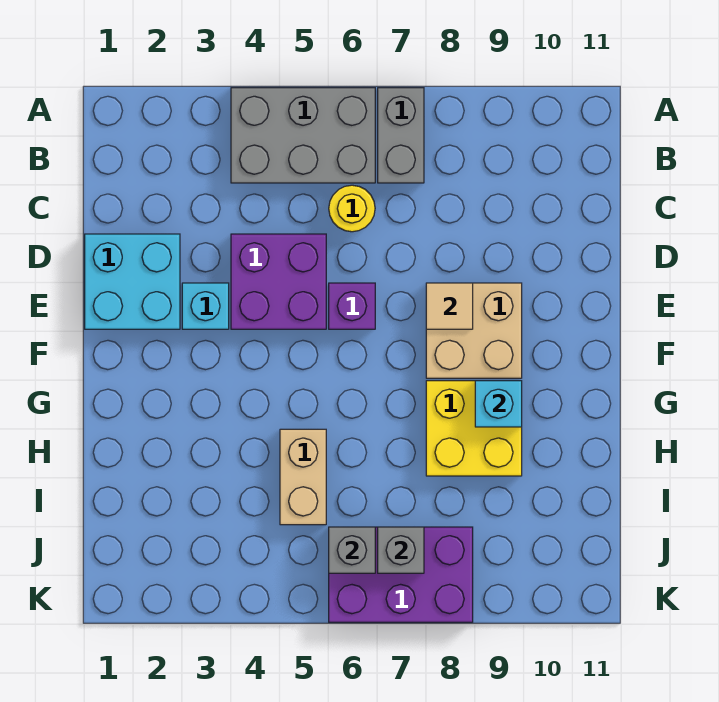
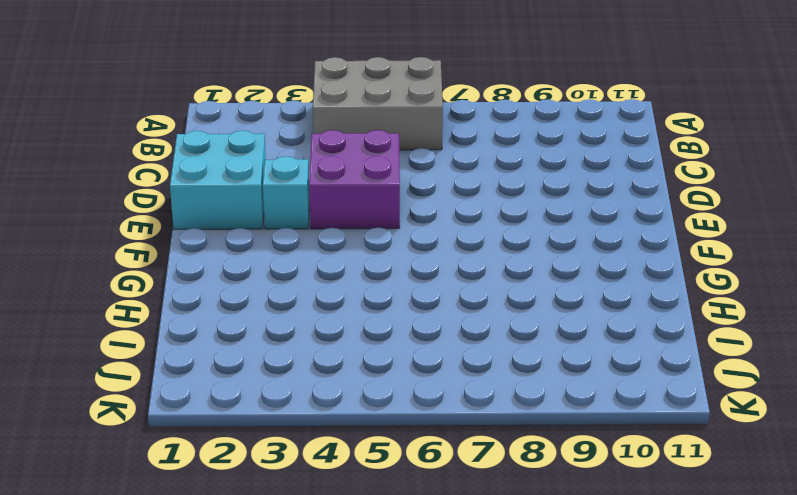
none -> grey brick A7:B7 level 1
none -> yellow round brick C6 level 1
none -> purple brick E6 level 1

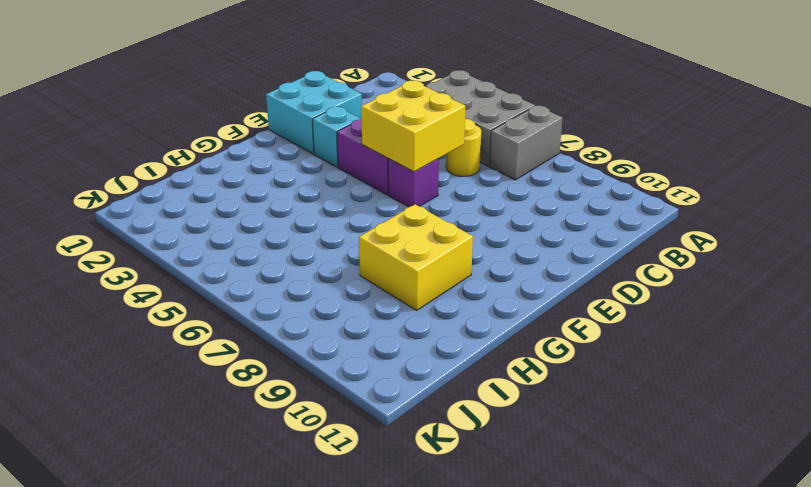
yellow brick D5:E6 level 2 -> none
none -> tan brick E8:F9 level 1
none -> tan brick H5:I5 level 1
none -> purple brick J6:K8 level 1

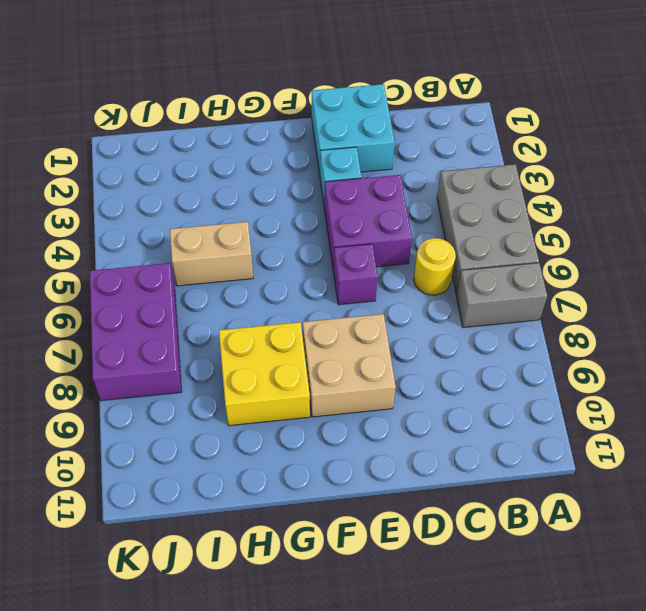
none -> tan tile E8 level 2
none -> cyan brick G9 level 2
none -> grey brick J6 level 2

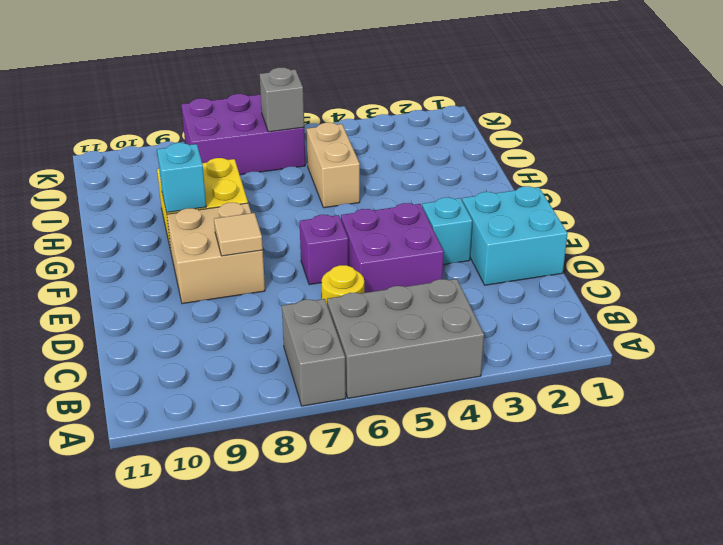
none -> grey brick J7 level 2

